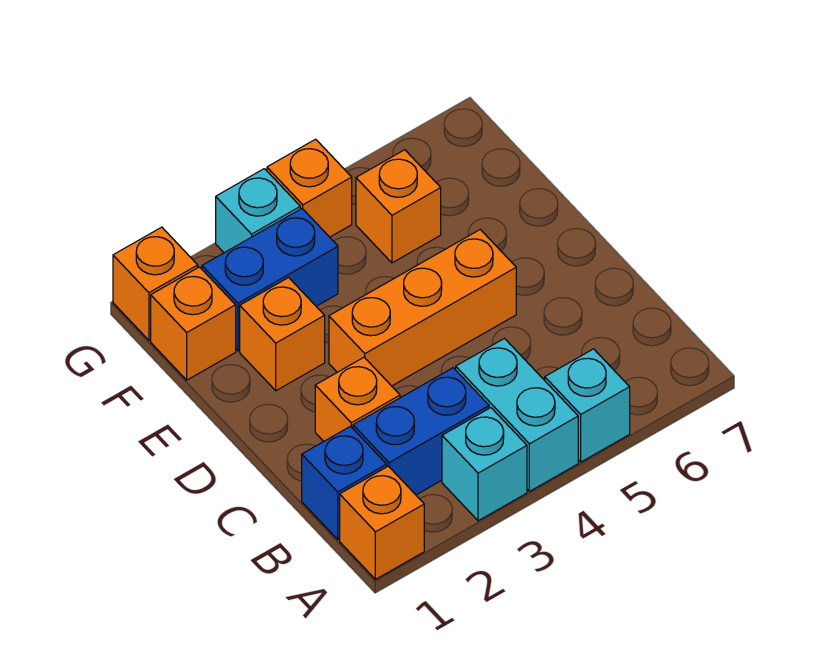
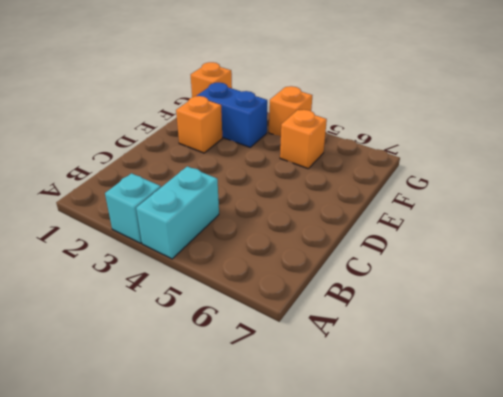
none -> orange brick A1 level 1
none -> cyan brick A5 level 1
none -> blue brick B1 level 1

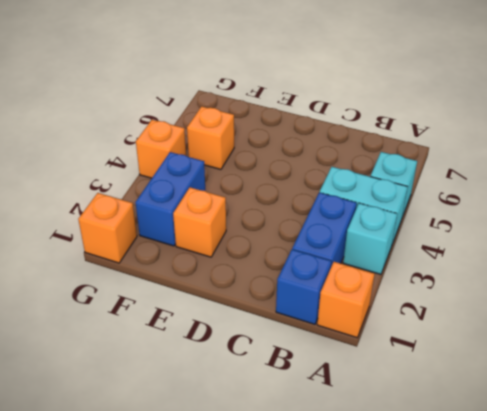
none -> orange brick C2 level 1
none -> orange brick D3:D5 level 1
none -> orange brick F1 level 1

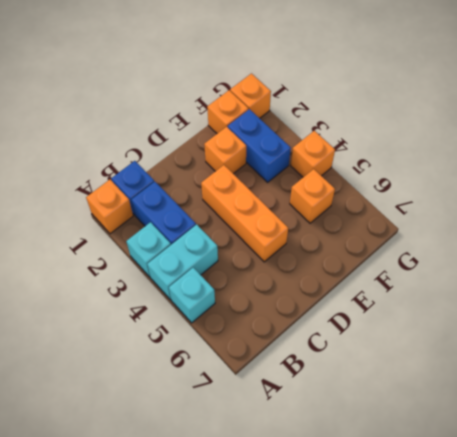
none -> orange brick C2 level 1
none -> cyan brick G3 level 1

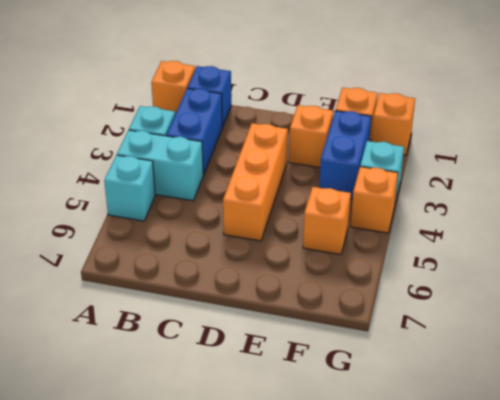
none -> orange brick C2 level 1

